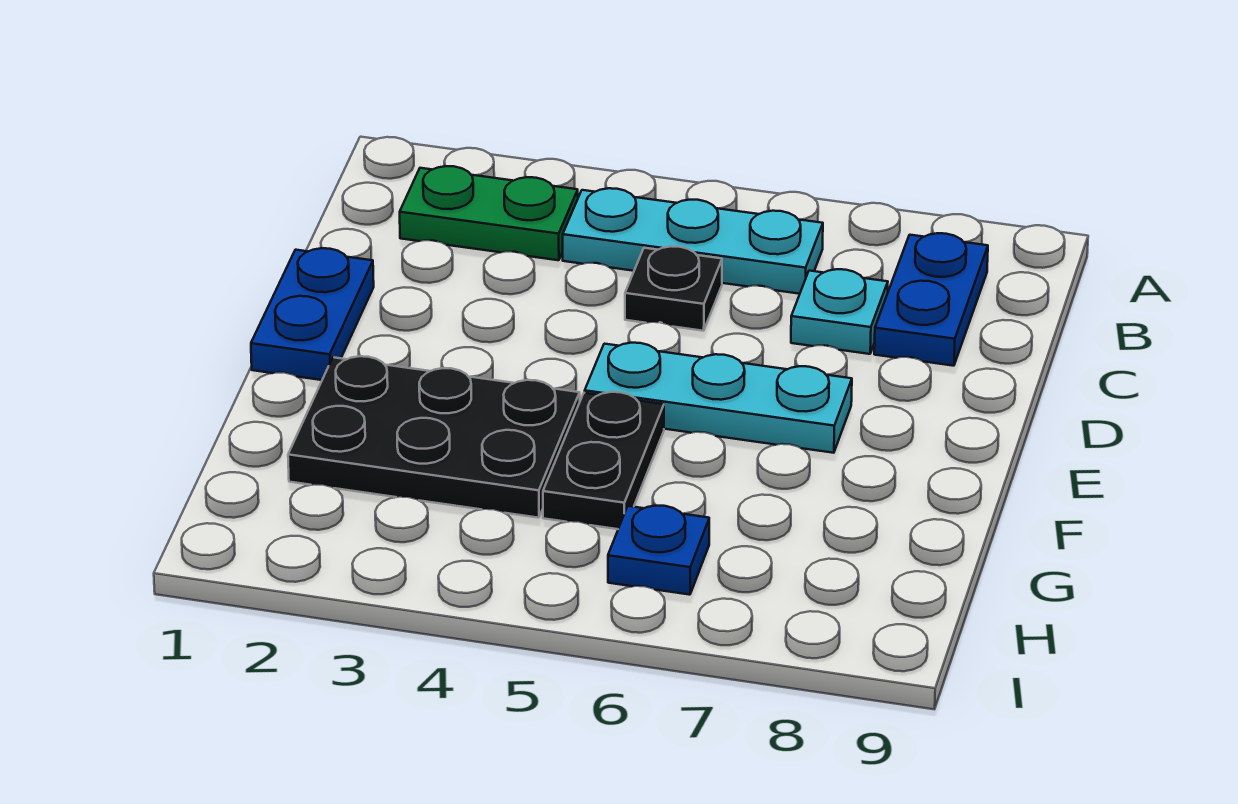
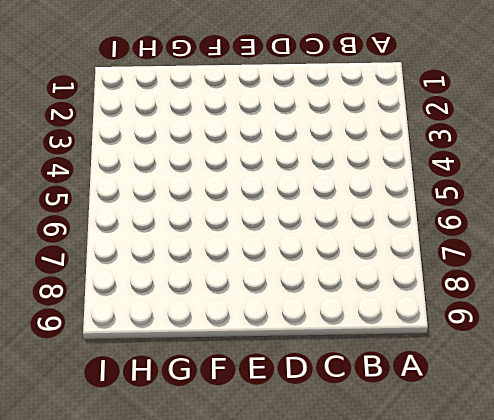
none -> green plate B2:B3 level 1
none -> cyan plate B4:B6 level 1

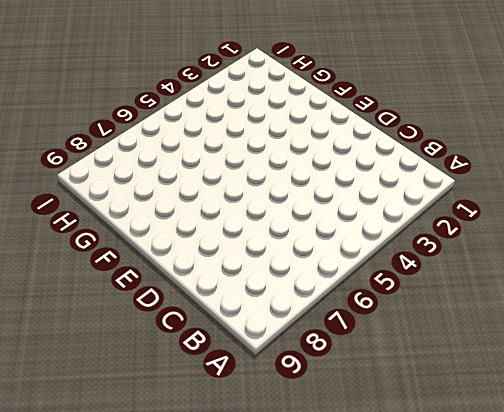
none -> green plate B2:B3 level 1
none -> cyan plate B4:B6 level 1

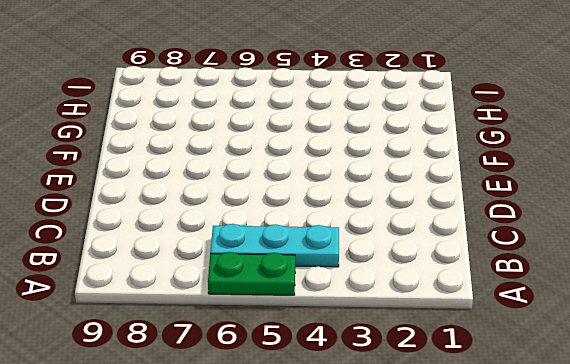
green plate A5:A6 level 1 -> green plate B2:B3 level 1
none -> blue plate B8:C8 level 1
none -> black plate C5 level 1

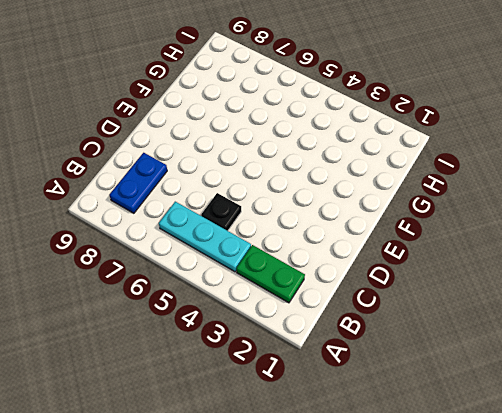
none -> cyan plate C7 level 1
none -> blue plate D1:E1 level 1

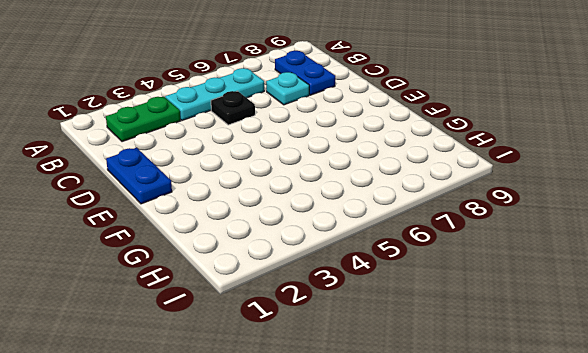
none -> cyan plate E5:E7 level 1
none -> black plate F2:G4 level 1

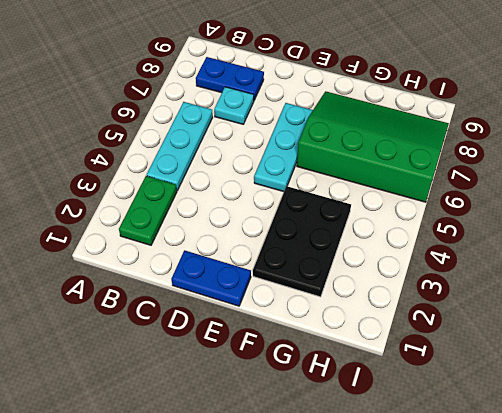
green slope F6:I8 level 1 top 6 -> blue plate H6 level 1
none -> black plate C5 level 1
none -> black plate F5:G5 level 1

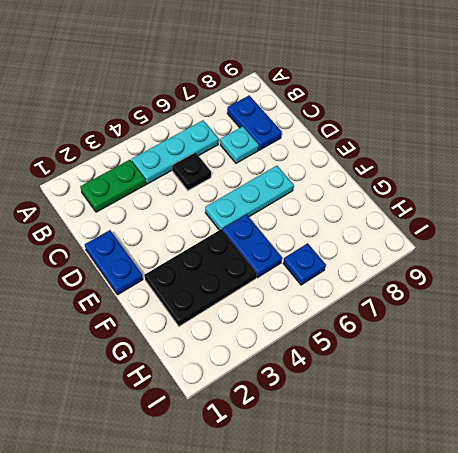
blue plate F5:G5 level 1 -> black plate F5:G5 level 1

